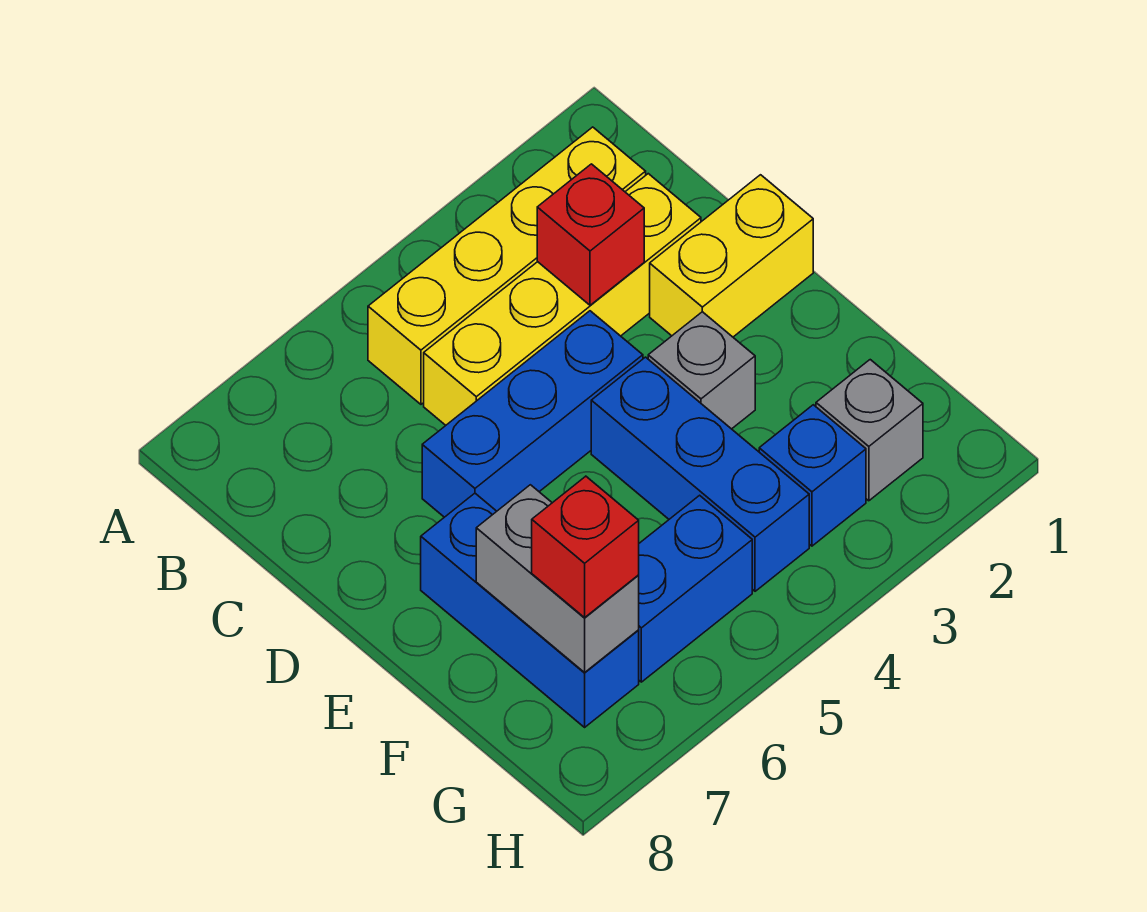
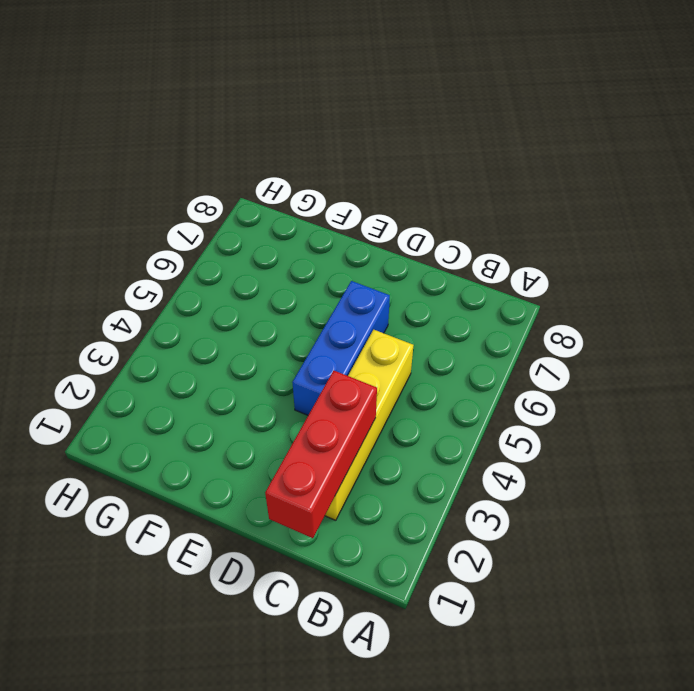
red brick C1:C3 level 2 -> red brick C3 level 2
none -> yellow brick B2:B5 level 1
none -> yellow brick D1:D2 level 1
none -> grey brick E3 level 1

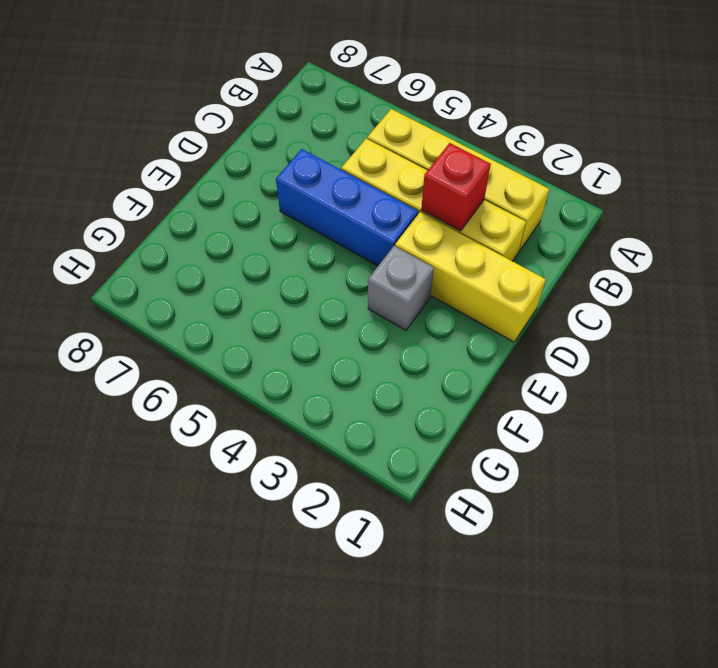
yellow brick D1:D3 level 1 -> yellow brick D1:D2 level 1
none -> blue brick E4:G4 level 1
none -> blue brick E7:G7 level 1
none -> grey brick G2 level 1

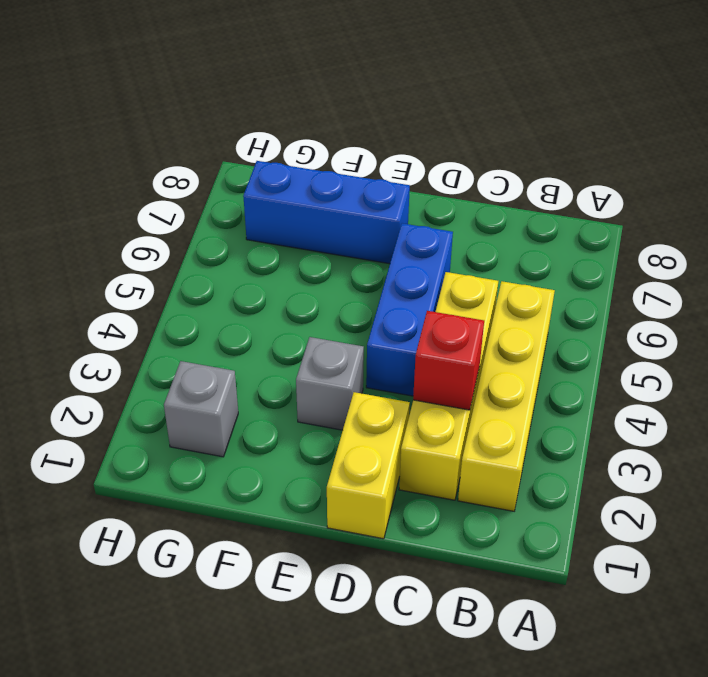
none -> blue brick E4:G4 level 1
none -> blue brick G3 level 1
none -> blue brick G5:G6 level 1

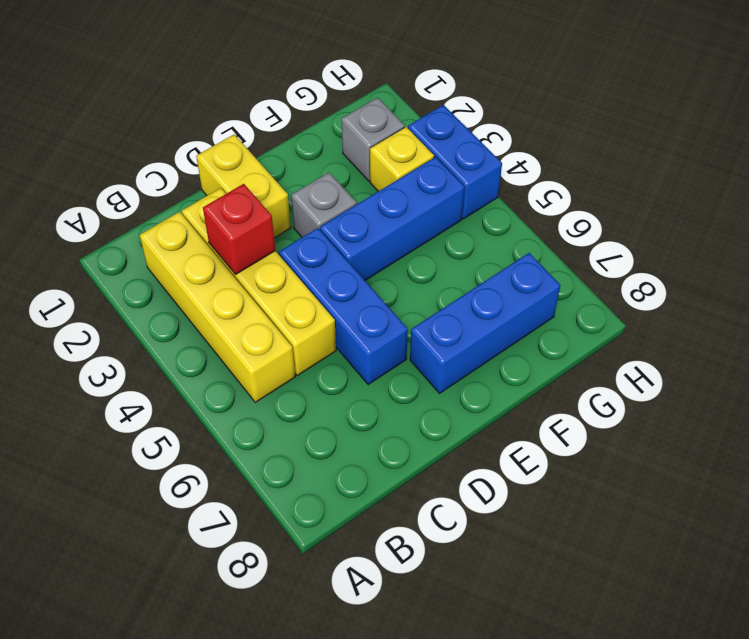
yellow brick G3 level 1 -> blue brick G3 level 1
blue brick H3:H4 level 1 -> blue brick G5:G6 level 1
none -> grey brick F7:G7 level 2
none -> red brick G7 level 3

